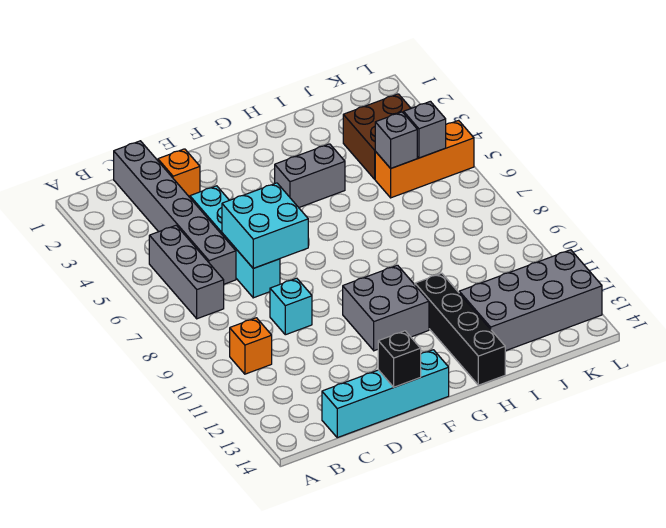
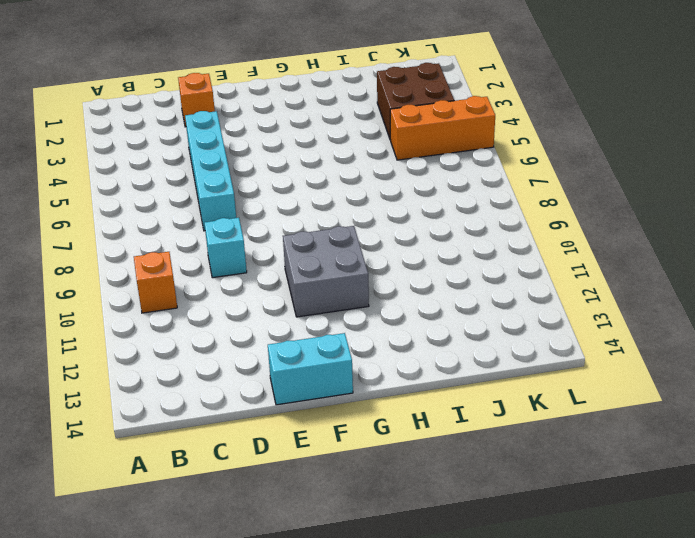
cyan brick E14:F14 level 1 -> cyan brick C14:F14 level 1
none -> grey brick B5:B7 level 1
none -> grey brick C1:C6 level 1
none -> grey brick G4:H4 level 1

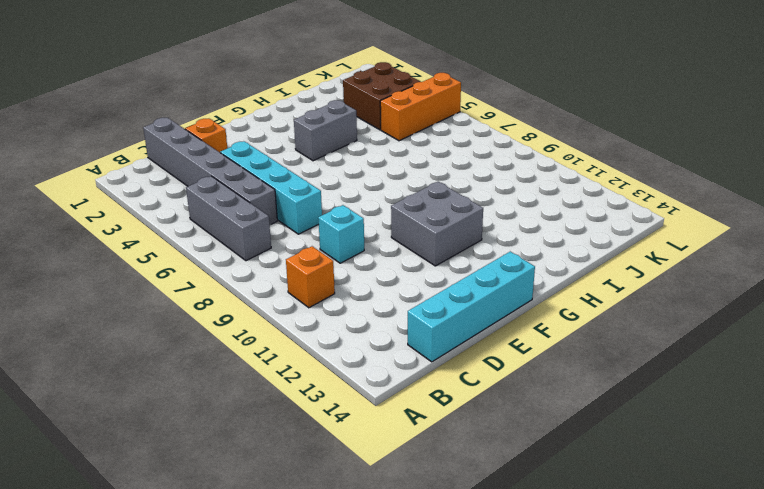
none -> black brick H11:H14 level 1
none -> grey brick I12:L13 level 1
none -> cyan brick D6:E7 level 2

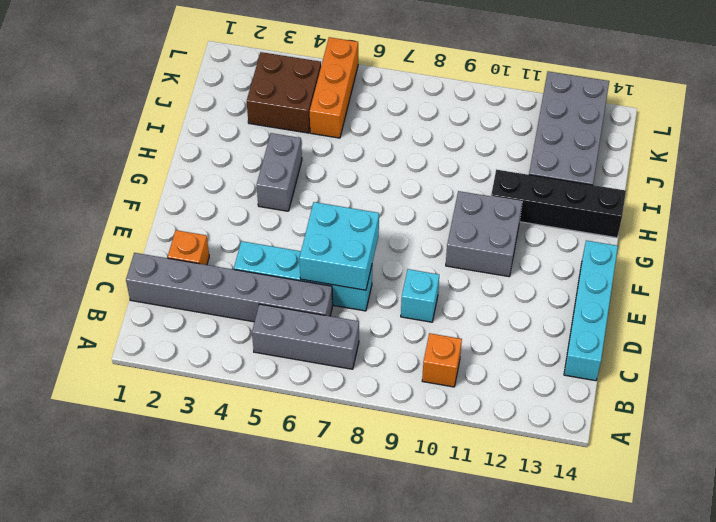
none -> black brick E14 level 2
none -> grey brick J5 level 2
none -> grey brick K5 level 2

